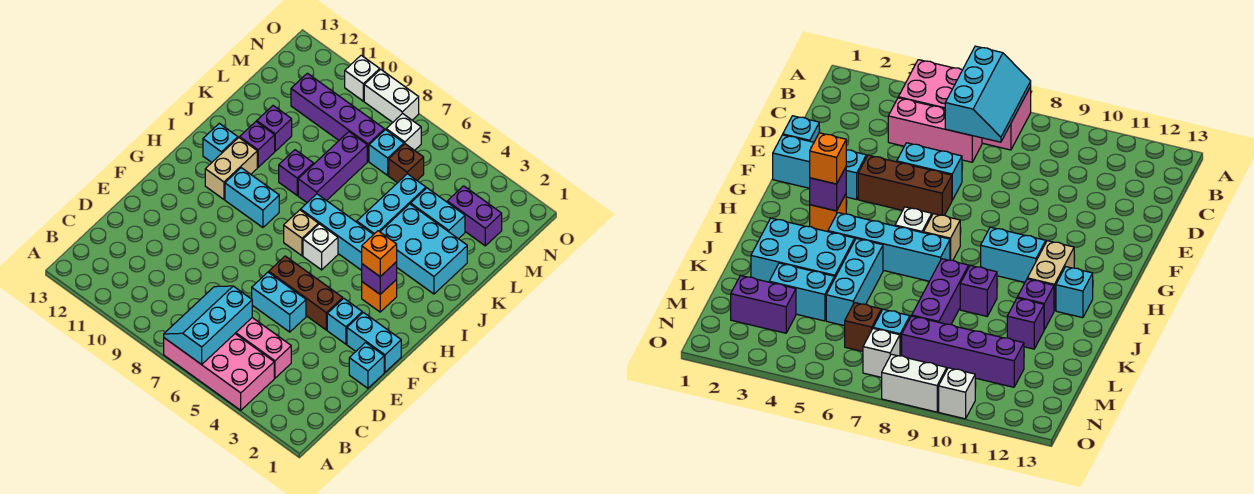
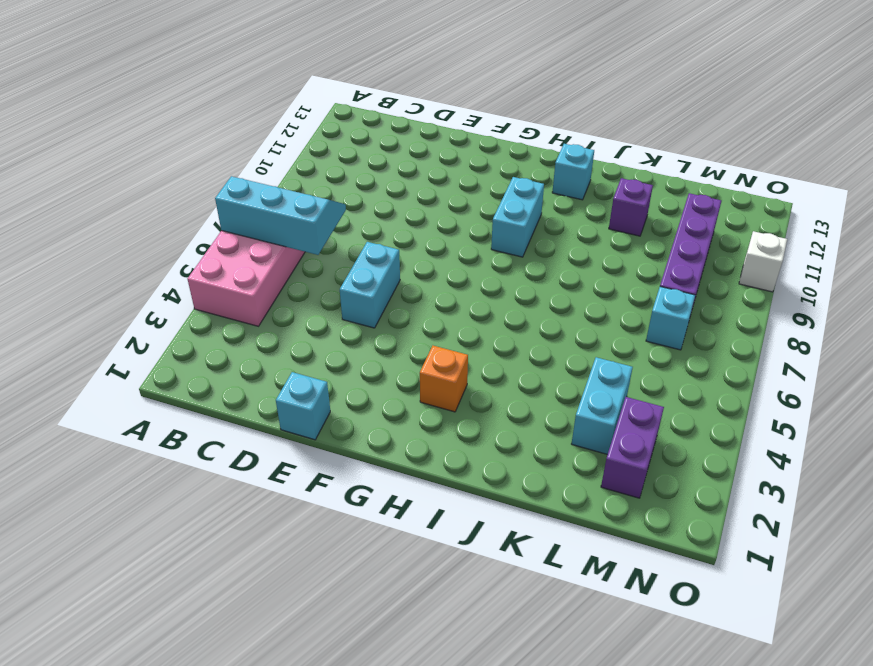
none -> pink brick C4:C6 level 1
none -> cyan brick F1:F2 level 1
none -> cyan brick F3 level 1
none -> brown brick F4:F6 level 1

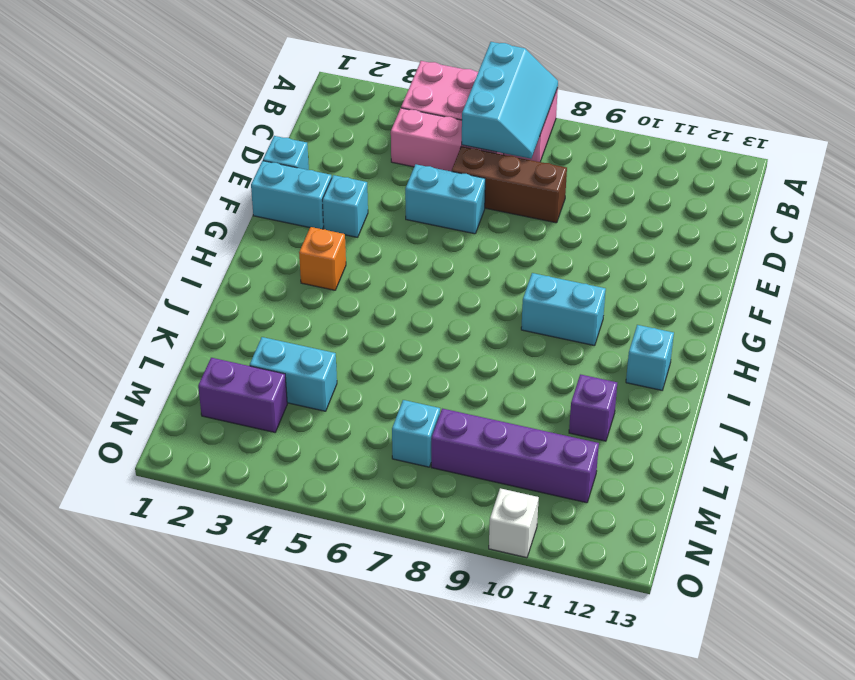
brown brick D6:D8 level 1 -> brown brick F4:F6 level 1
none -> white brick H6 level 1
none -> tan brick H7 level 1
none -> tan brick H11:I11 level 1
none -> cyan brick I4:I7 level 1

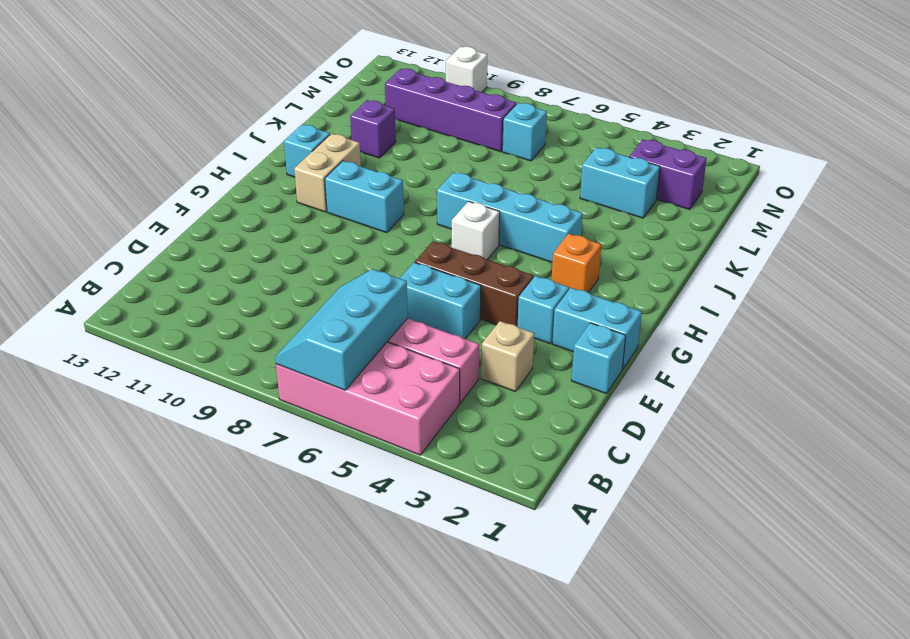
tan brick D3 level 1 -> tan brick H7 level 1
none -> cyan brick J2:K4 level 1
none -> cyan brick J5:L5 level 1
none -> purple brick J8:L8 level 1
none -> purple brick J9 level 1

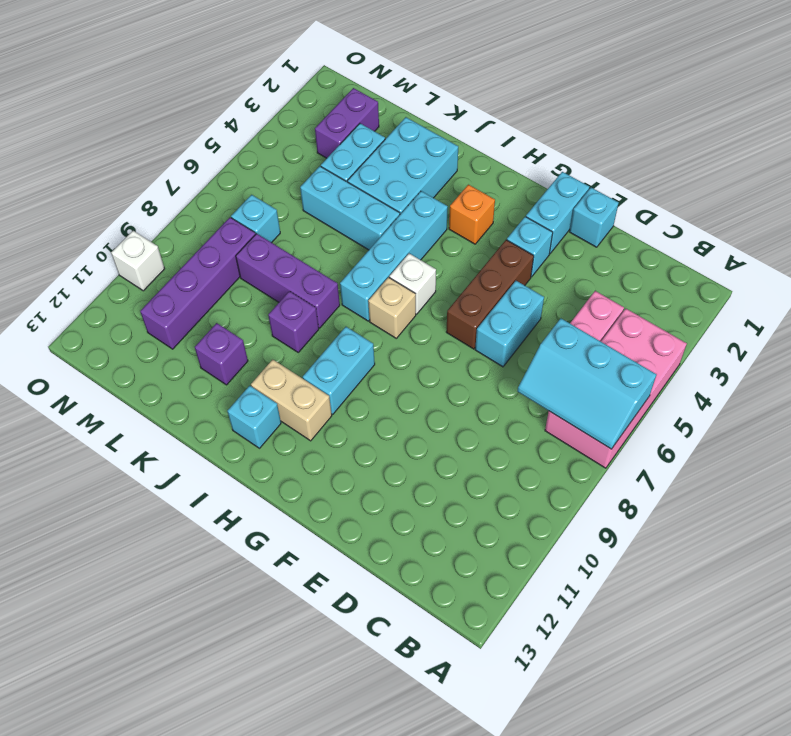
none -> purple brick J11 level 1
none -> brown brick M6 level 1
none -> white brick N7 level 1
none -> white brick O8:O9 level 1

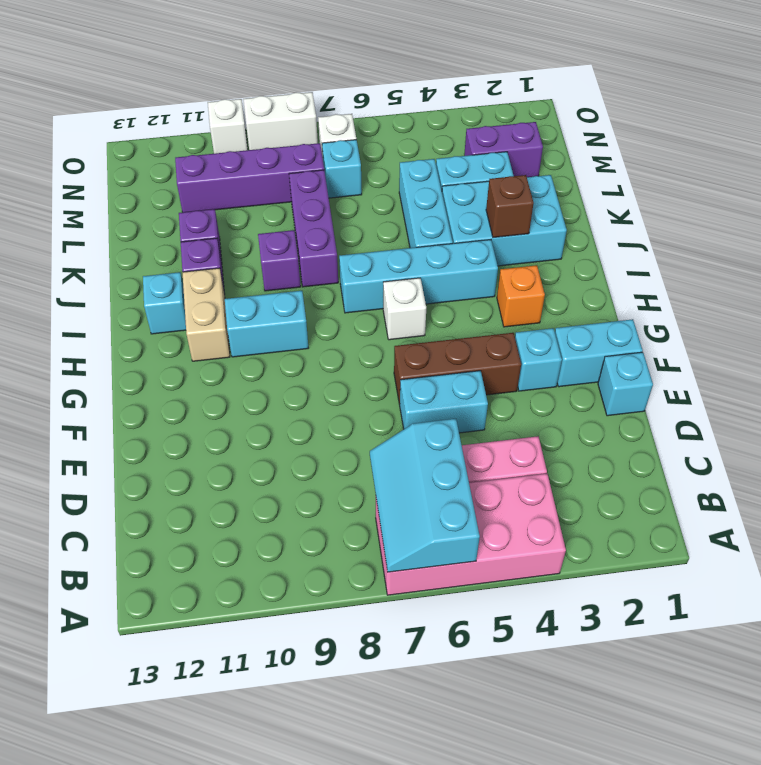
brown brick J3 level 2 -> brown brick M6 level 1
none -> tan brick H7 level 1
none -> purple brick H3 level 2
none -> orange brick H3 level 3

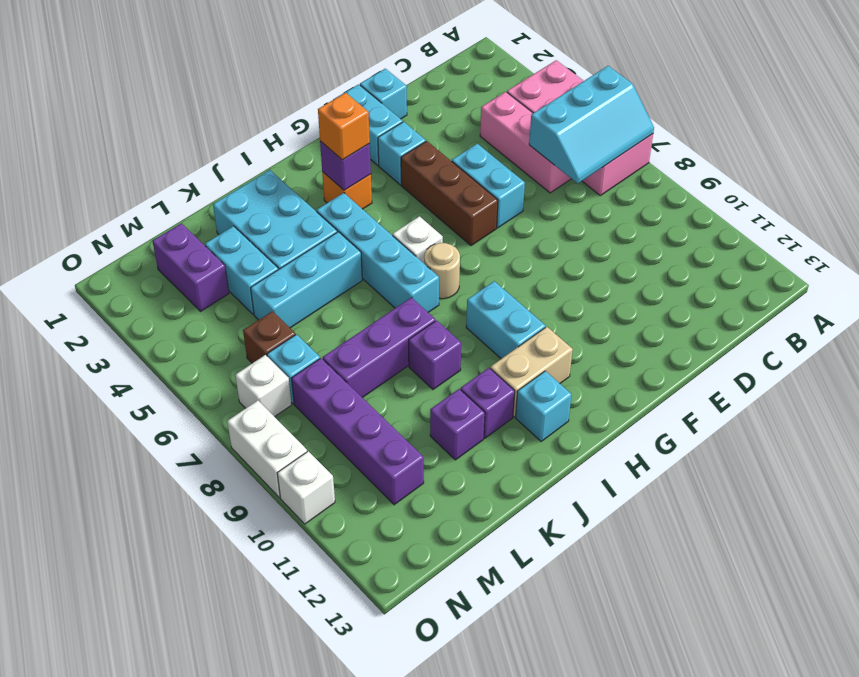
tan round brick H7 level 1 -> tan brick H7 level 1

